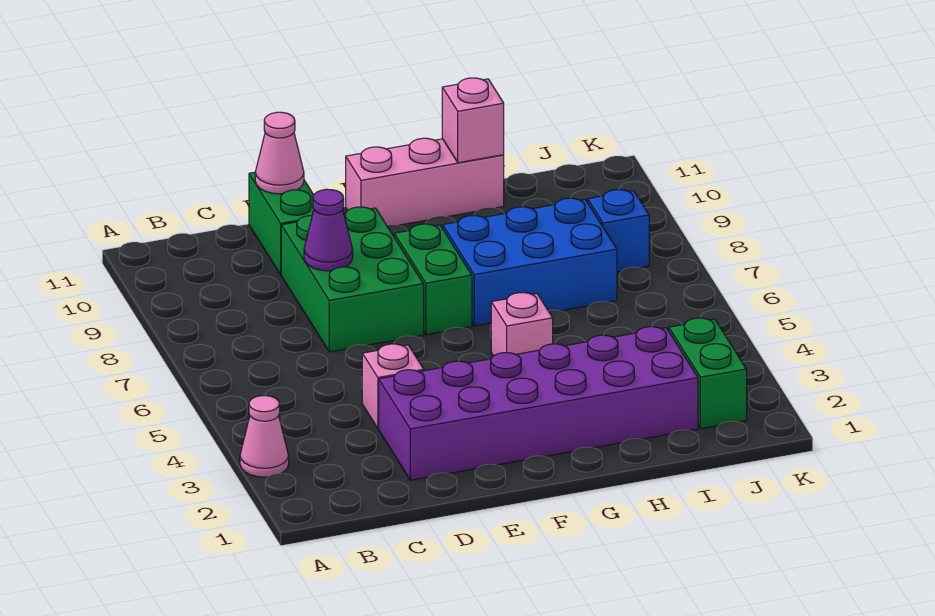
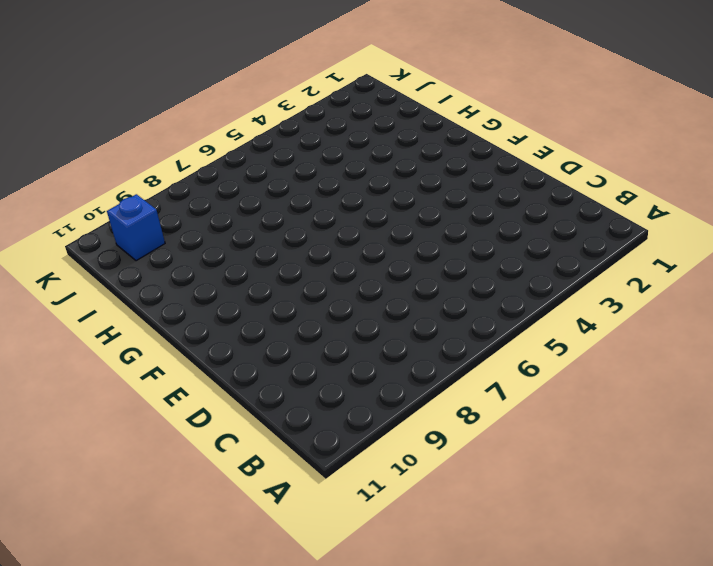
blue brick J10 level 1 -> blue brick J8 level 1
none -> pink cone A3 level 1
none -> purple brick D2:I3 level 1
none -> pink brick D4 level 1

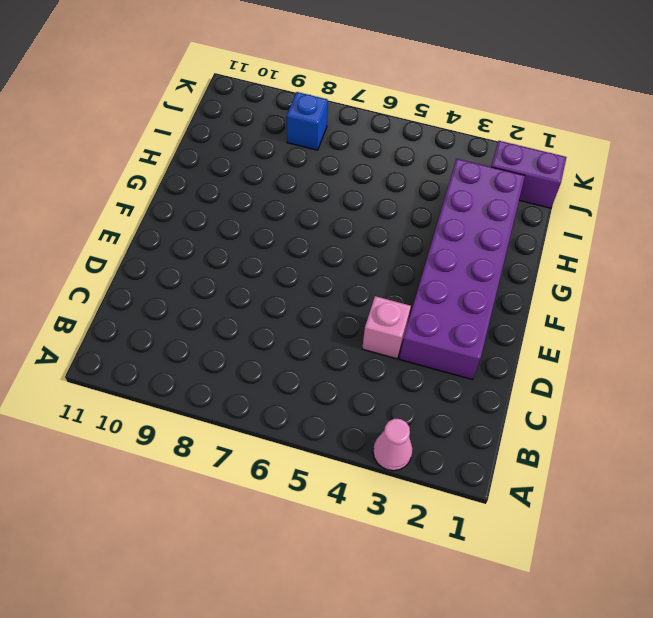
purple brick J1:J2 level 1 -> green brick J2:J3 level 1
none -> green brick D7:E9 level 1
none -> green brick D10:D11 level 1
none -> green brick F7:F8 level 1

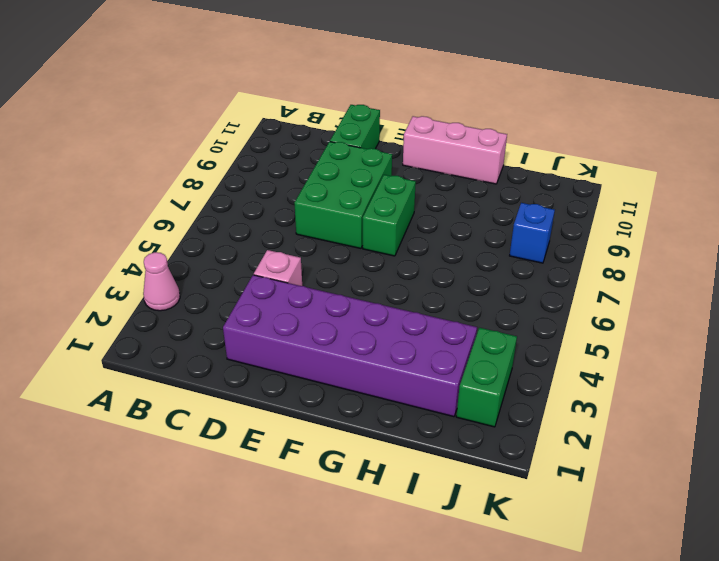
none -> pink brick G5 level 1
none -> blue brick G7:I8 level 1
none -> purple cone D8 level 2

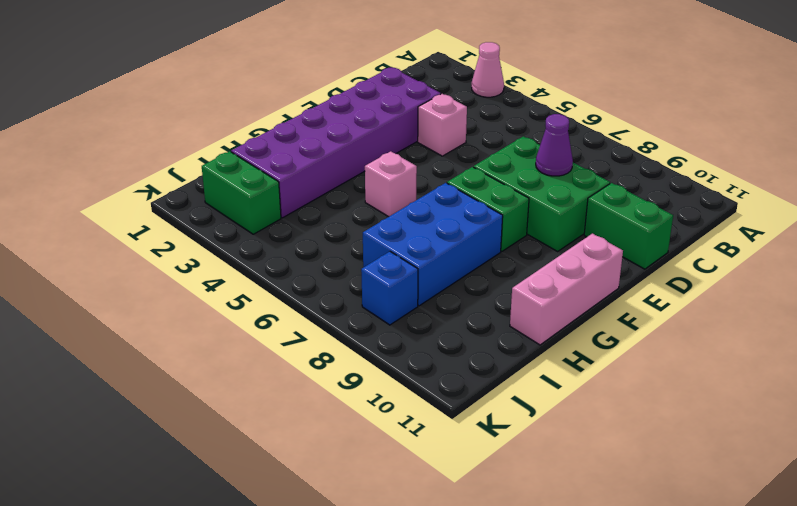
none -> pink cone D11 level 2
none -> pink brick H11 level 2

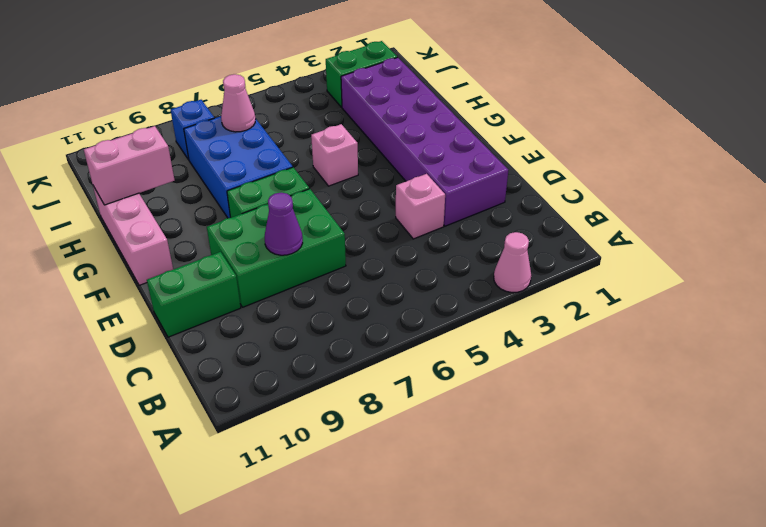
pink brick H10:H11 level 2 -> pink brick H11 level 2
pink cone I7 level 2 -> pink cone D11 level 2

